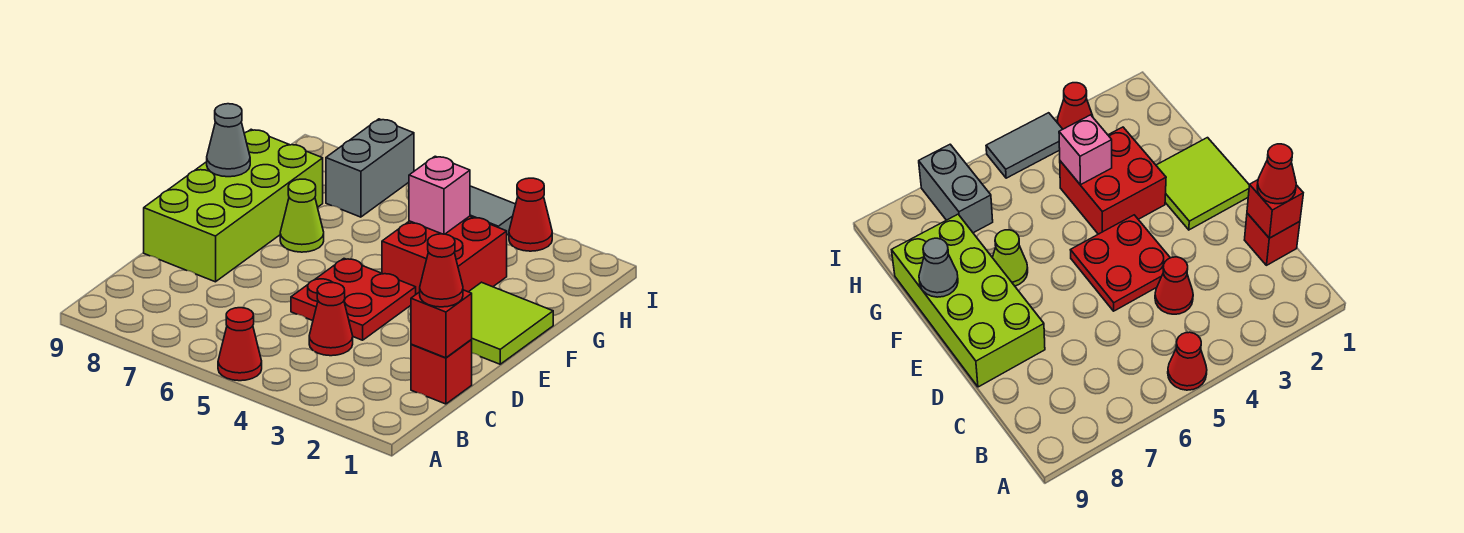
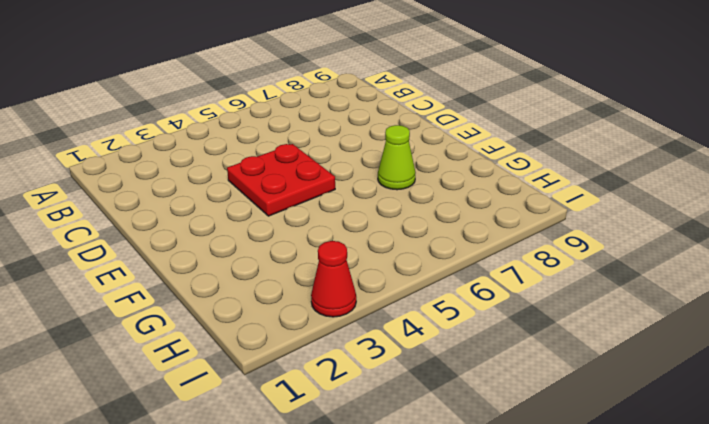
none -> red cone A5 level 1
none -> red brick C1 level 1
none -> red cone C4 level 1

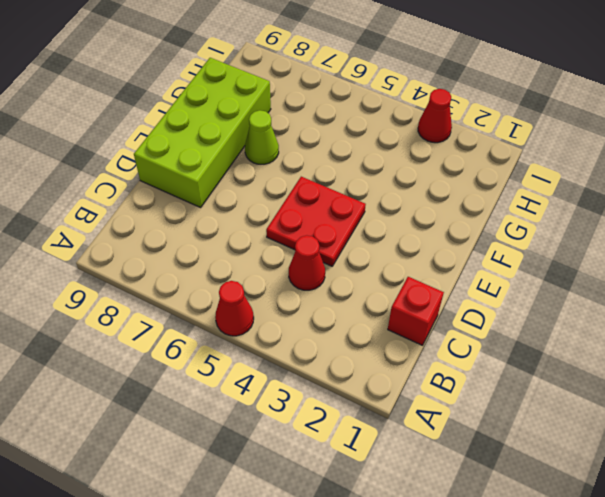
none -> lime tile E1:F2 level 1
none -> red brick F3:G4 level 1
none -> grey brick H7:I7 level 1

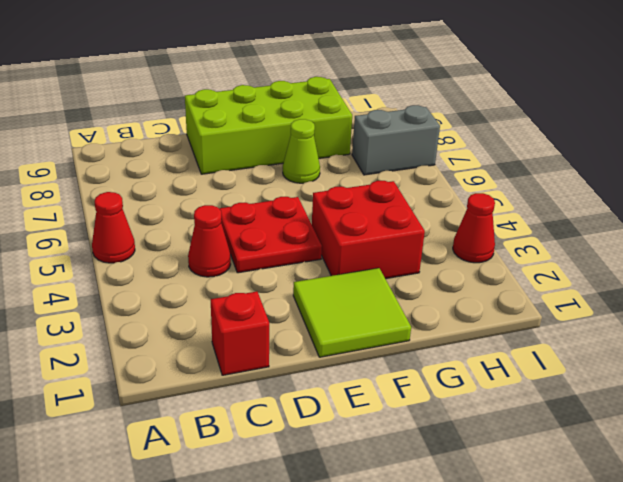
none -> grey tile I4:I5 level 1
none -> red brick C1 level 2
none -> grey cone F9 level 2

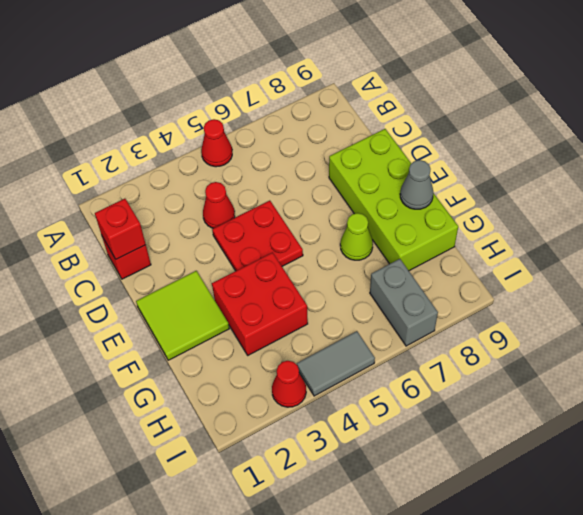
none -> pink brick G4 level 2
none -> red cone C1 level 3

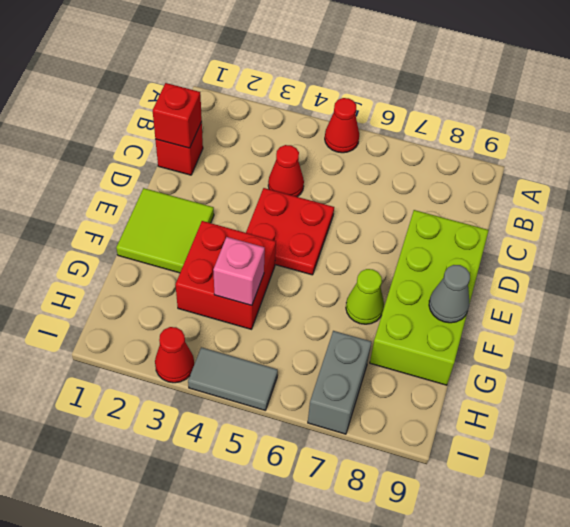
none -> red cone C1 level 3

